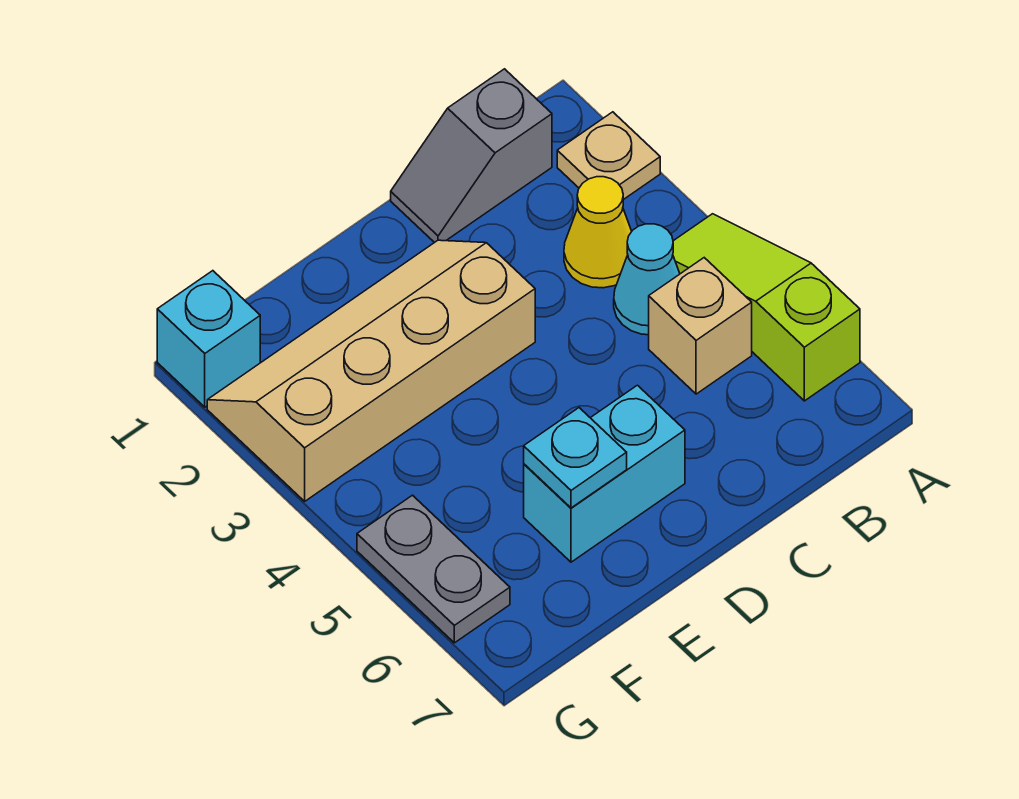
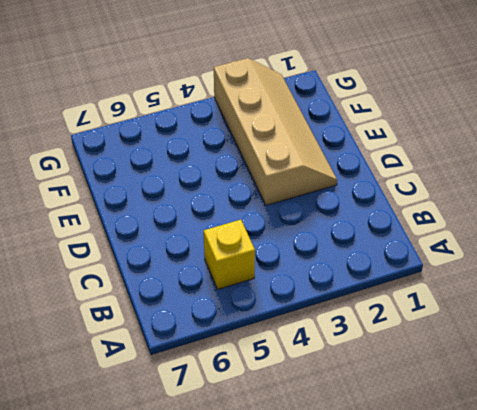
yellow brick B5 level 1 -> tan brick B5 level 1
none -> tan plate A2 level 1
none -> lime slope A4:A6 level 1 top 6

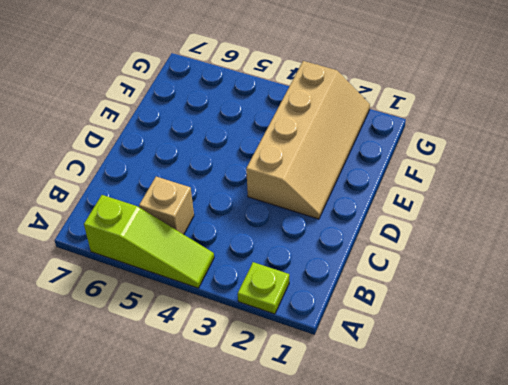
lime plate A2 level 1 -> tan plate A2 level 1
none -> grey slope B1:C1 level 1 top B
none -> yellow cone B3 level 1

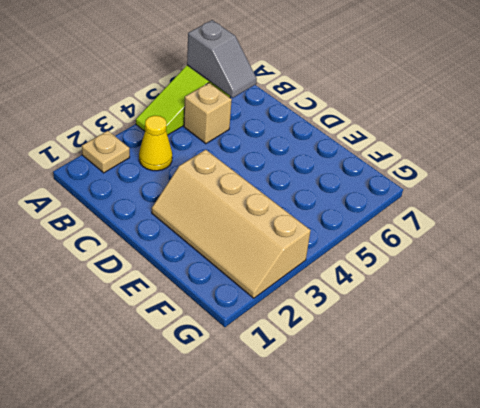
grey slope A6:B6 level 2 top A -> grey slope B1:C1 level 1 top B
none -> cyan cone B4 level 1
none -> cyan brick D6:E6 level 1

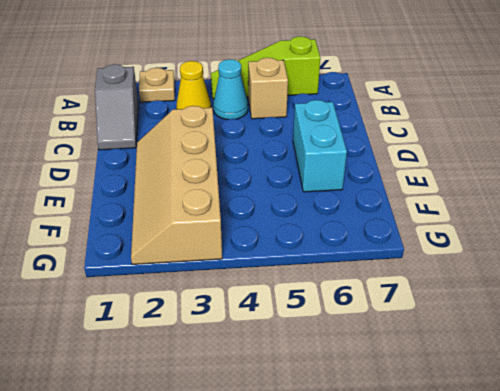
none -> cyan brick G1 level 1
none -> grey plate G5:G6 level 1

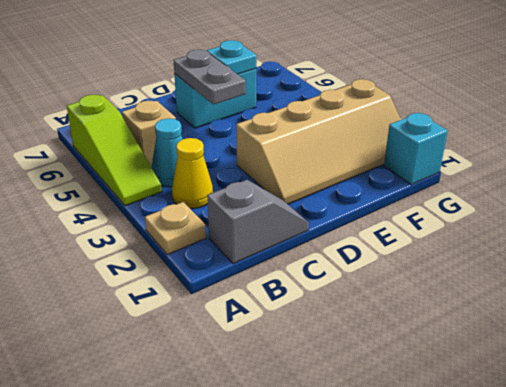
grey plate D5:D6 level 2 -> grey plate G5:G6 level 1

